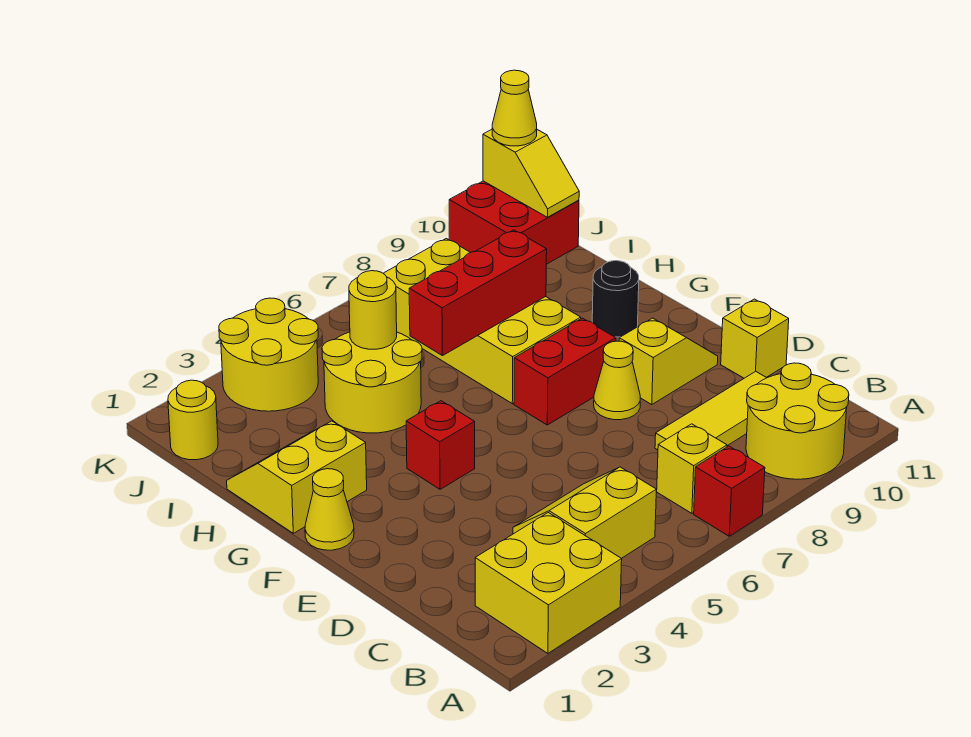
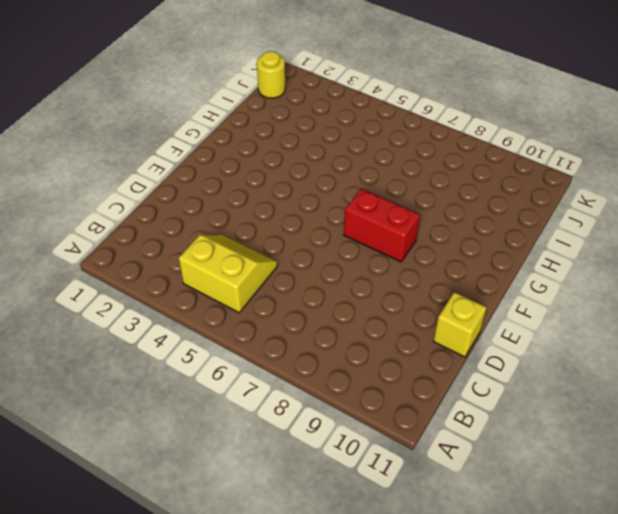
none -> yellow brick A2:B3 level 1
none -> red brick A7 level 1
none -> yellow round brick A9:B10 level 1

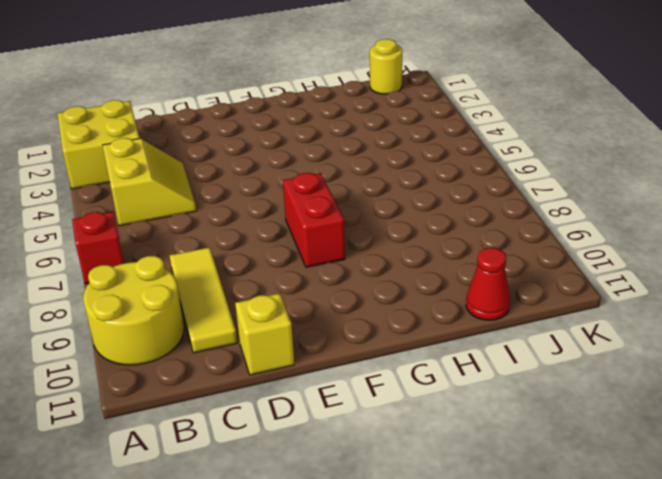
red cone I11 level 1 -> none
none -> yellow brick B7 level 1
none -> yellow cone E8 level 1
none -> yellow slope E9:E10 level 1 top 9

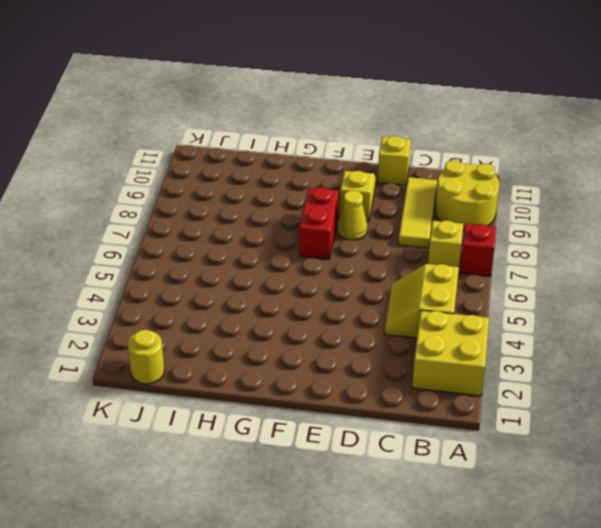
none -> yellow cone F1 level 1
none -> red brick F4 level 1
none -> yellow slope G1:H2 level 1 top G

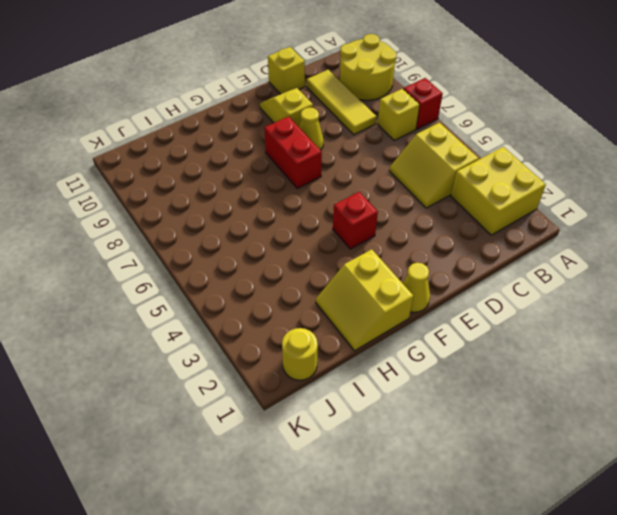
none -> yellow brick G7:J8 level 1
none -> black round brick G10 level 1
none -> yellow round brick H4:I5 level 1

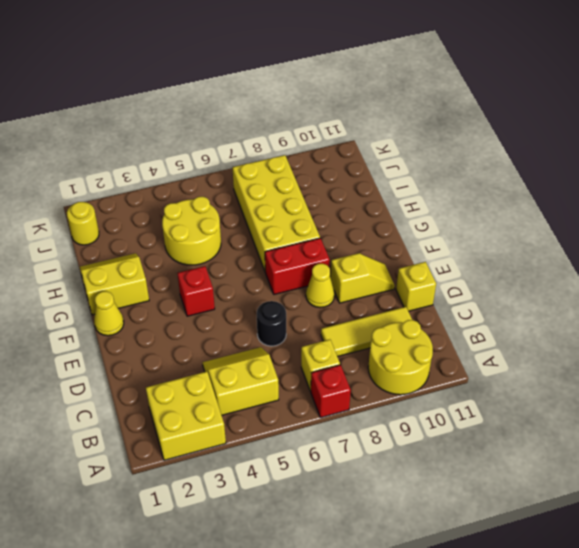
black round brick D6 level 1 -> black round brick G10 level 1
none -> yellow round brick J3:K4 level 1
none -> red brick J10:K11 level 1
none -> red brick H6:H8 level 2

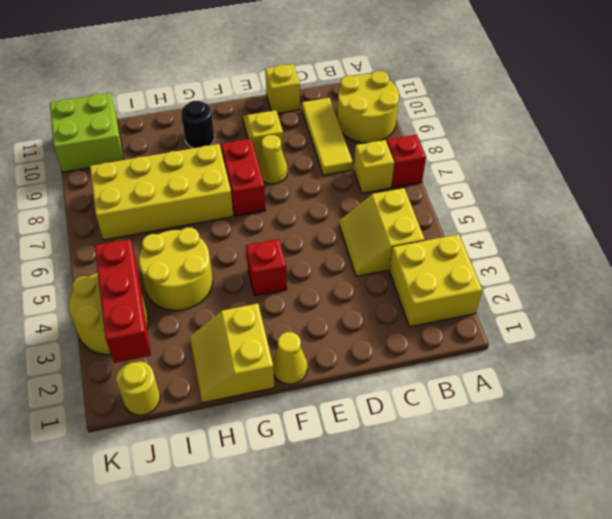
red brick J2:J4 level 2 -> red brick H6:H8 level 2
lime brick J10:K11 level 1 -> red brick J10:K11 level 1
none -> yellow round brick I5 level 2
none -> yellow slope J11:K11 level 2 top K
none -> yellow cone K11 level 3

